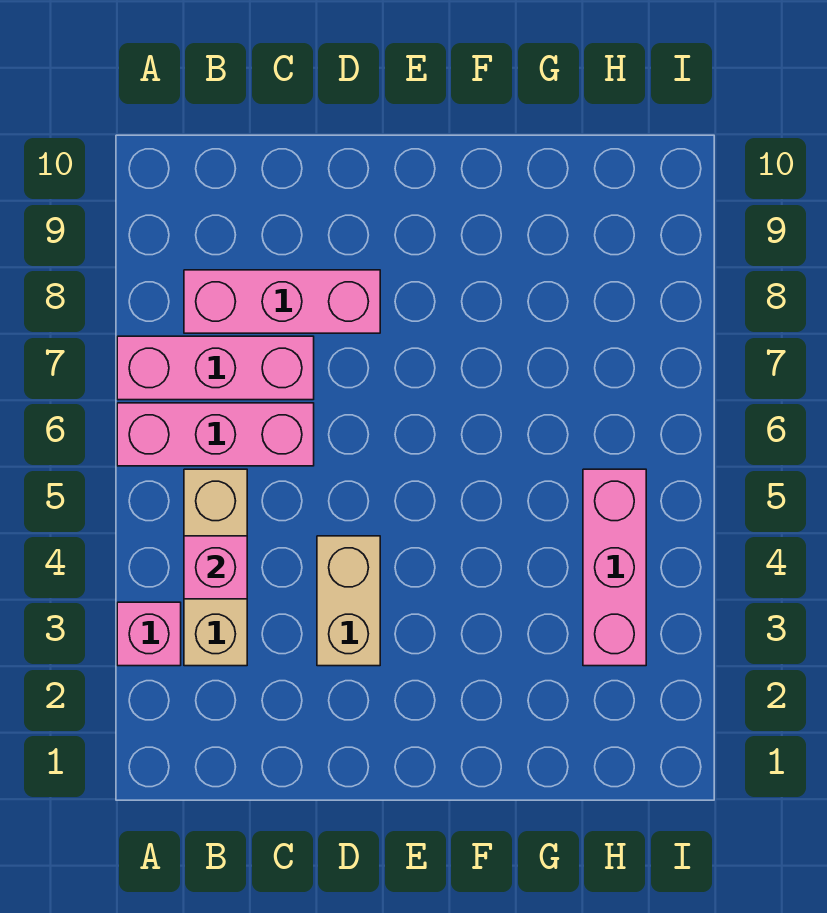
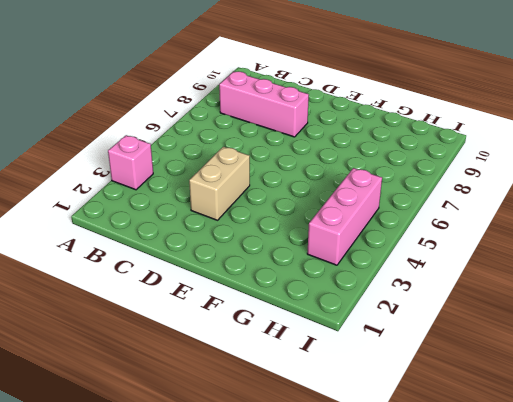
none -> pink brick A6:C6 level 1
none -> pink brick A7:C7 level 1

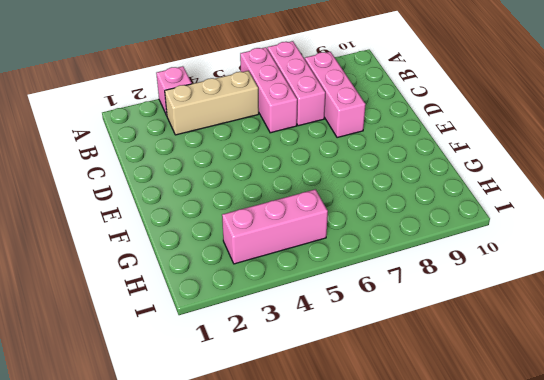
none -> tan brick D3:D4 level 1
none -> pink brick B4 level 2

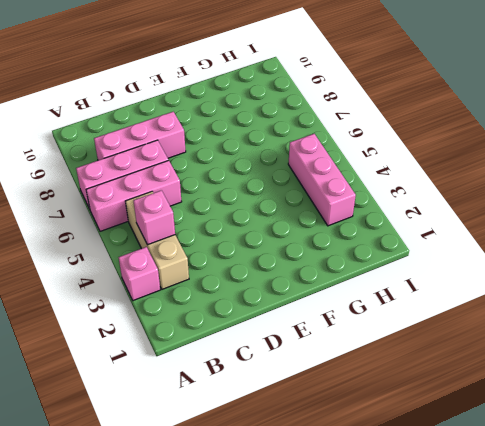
none -> tan brick D3:D4 level 1

